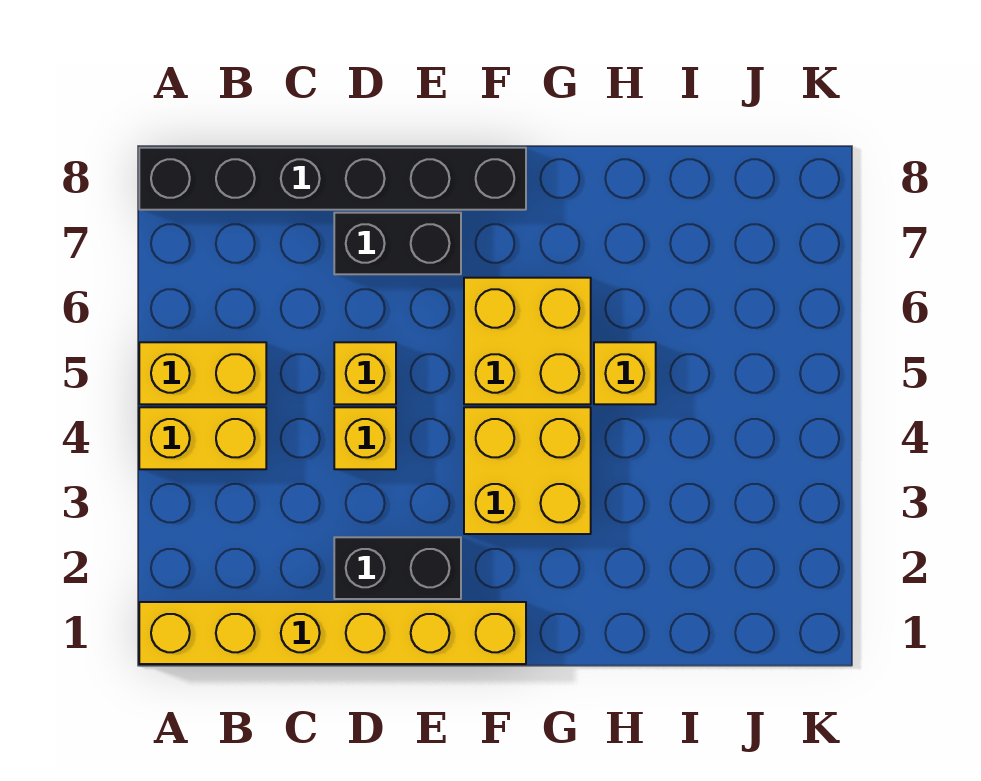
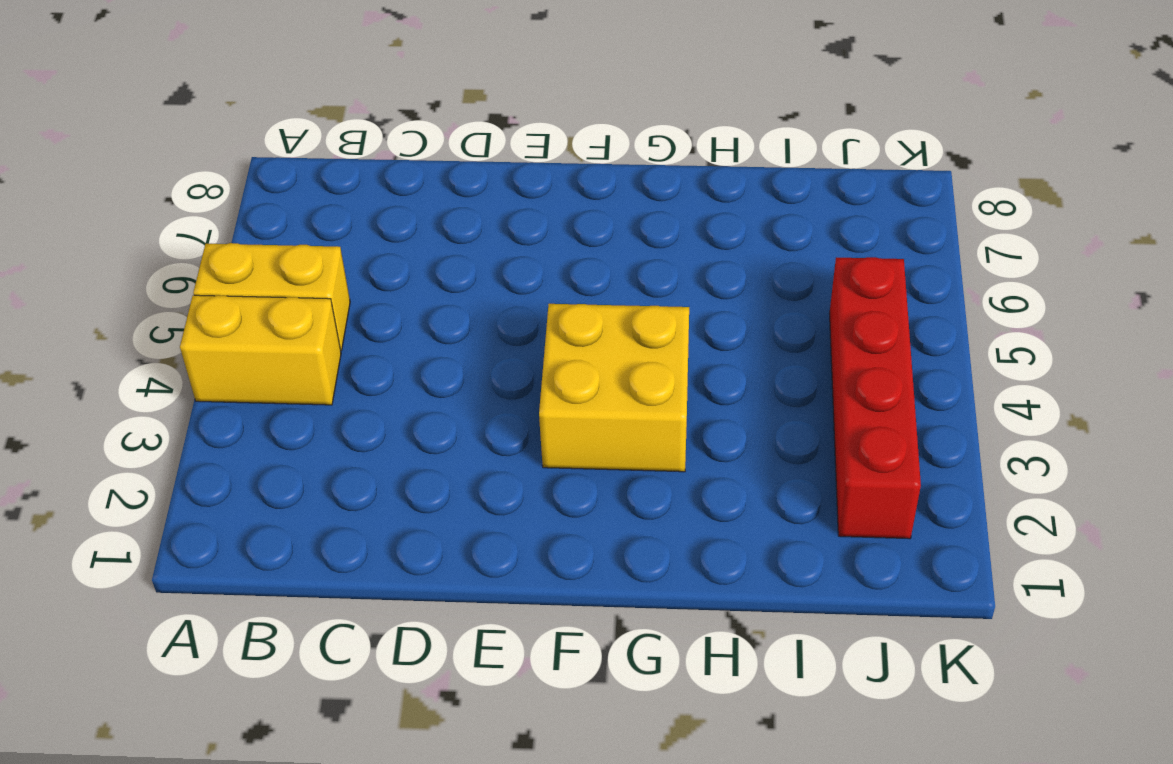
red brick J2:J5 level 1 -> none
none -> yellow brick A1:F1 level 1
none -> black brick A8:F8 level 1

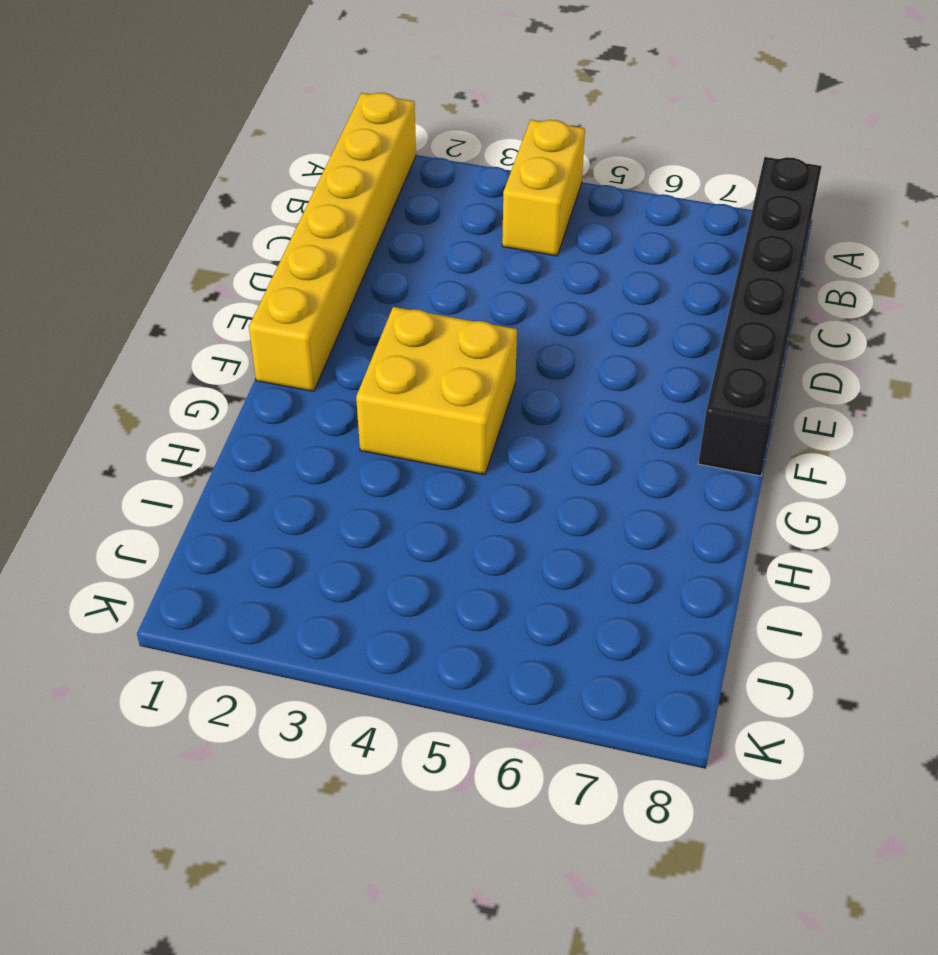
none -> yellow brick A5:B5 level 1
none -> black brick D2:E2 level 1

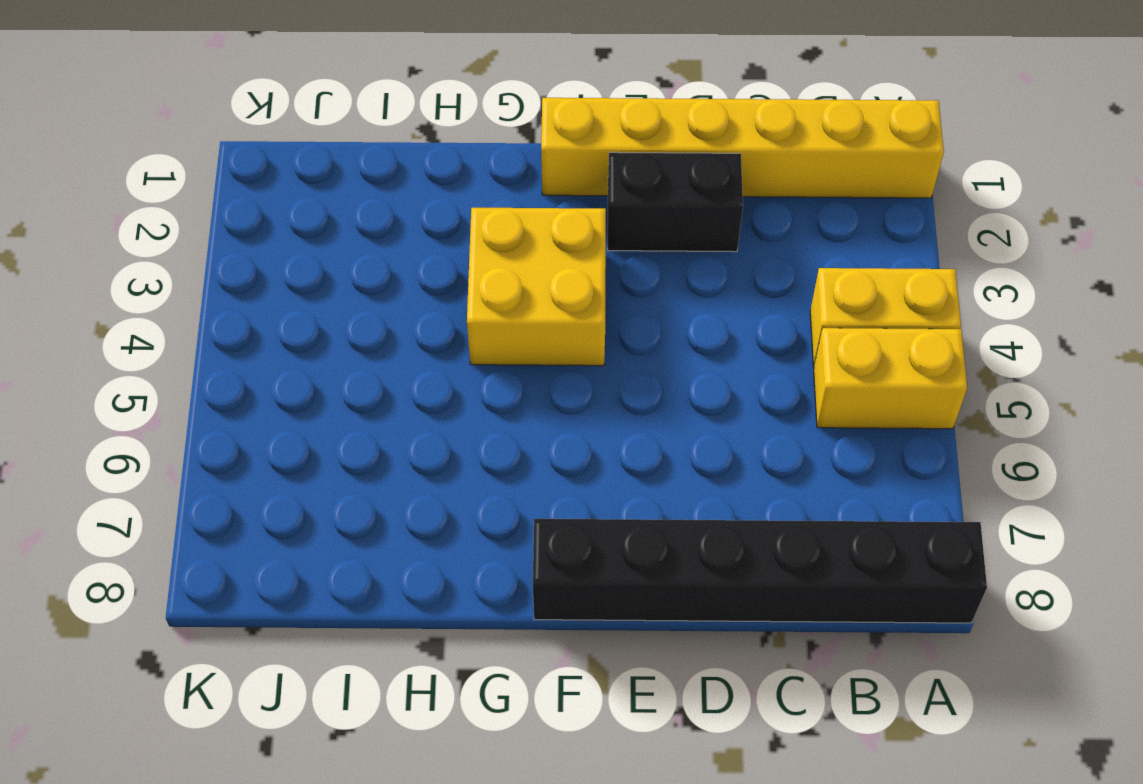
none -> yellow brick D4 level 1
none -> yellow brick D5 level 1

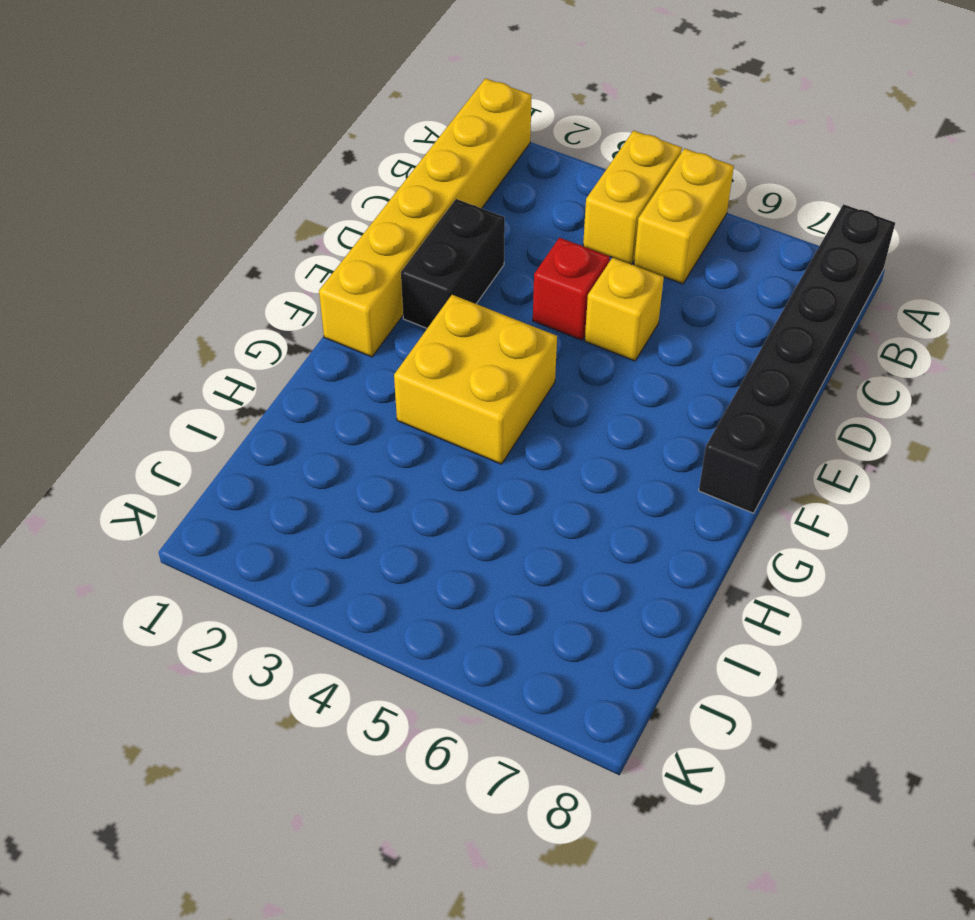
red brick D4 level 1 -> yellow brick D4 level 1
none -> black brick D7:E7 level 1
none -> yellow brick F5:G6 level 1

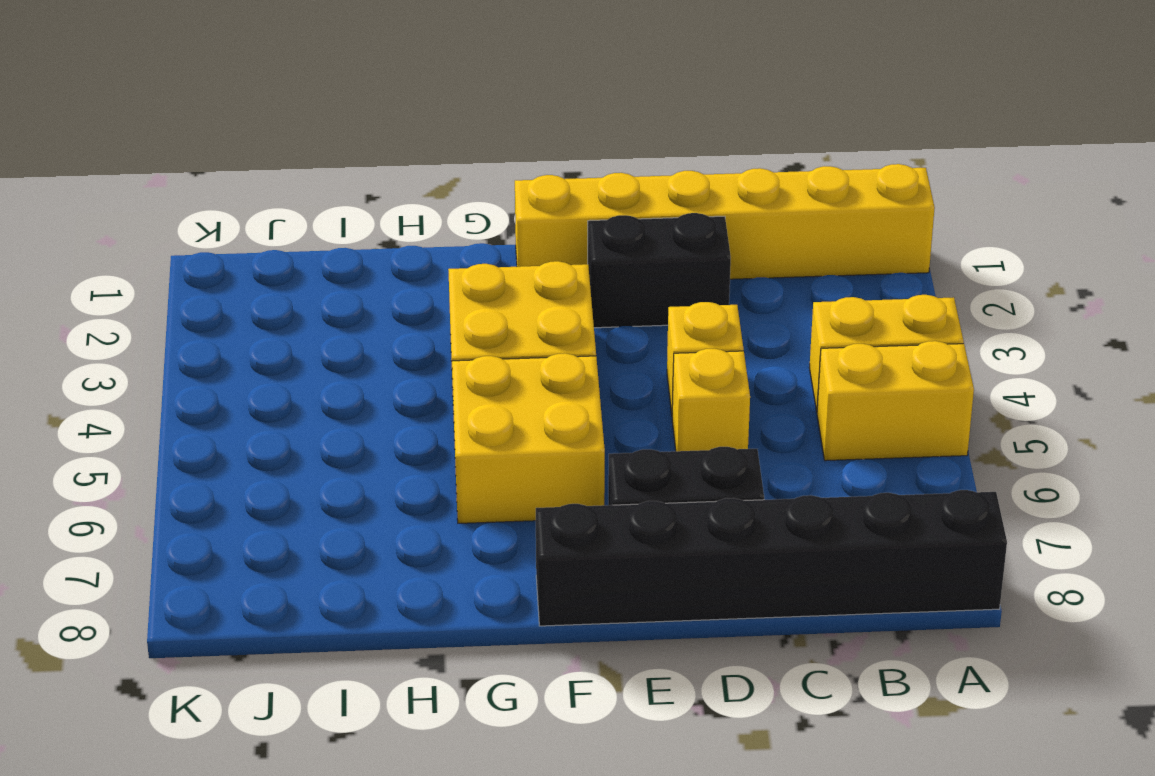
none -> yellow brick H5 level 1

